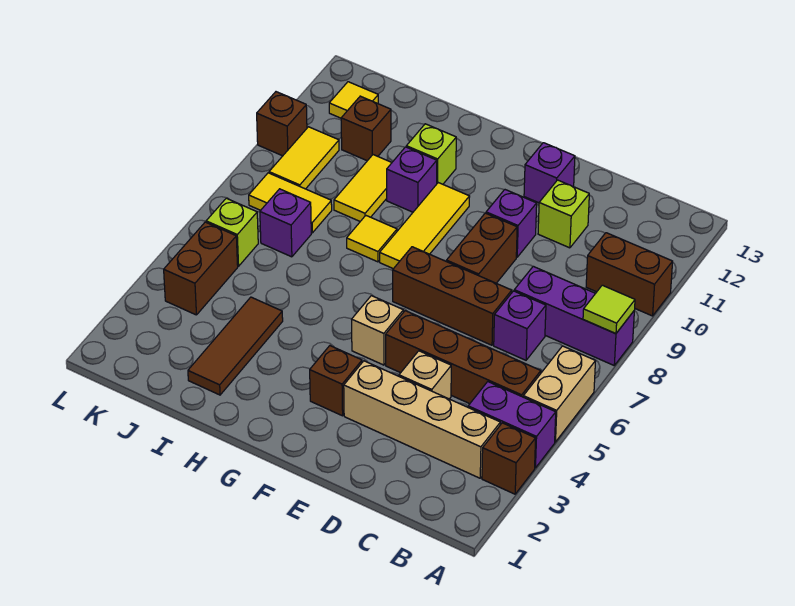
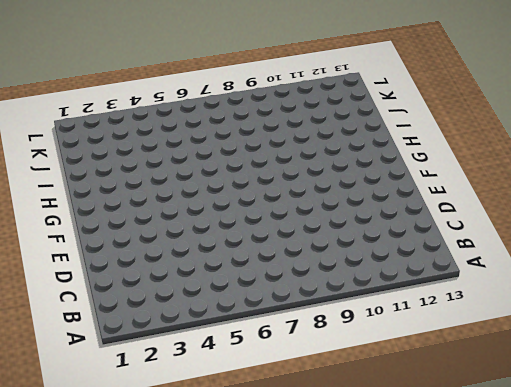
none -> brown brick A3 level 1
none -> purple brick A4:B4 level 1
none -> tan brick A5:A6 level 1
none -> purple brick A8:C8 level 1

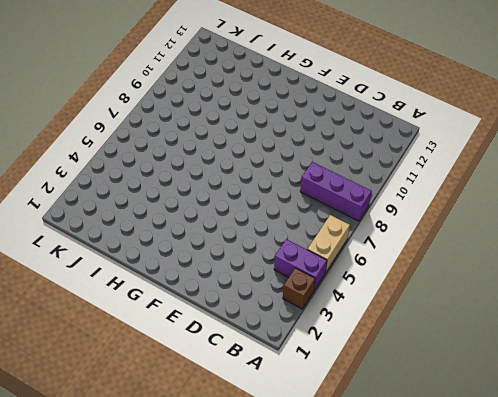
none -> brown brick A10:B10 level 1
none -> tan brick B3:E3 level 1
none -> brown brick B5:E5 level 1
none -> purple brick C7 level 1

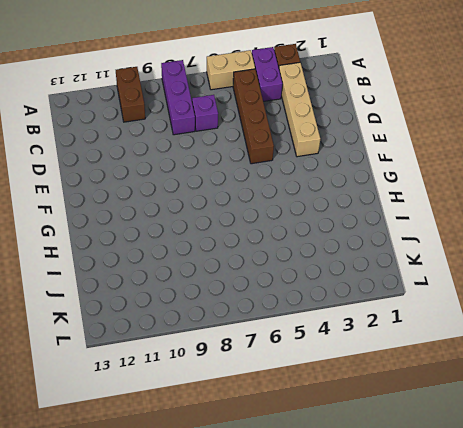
none -> tan brick D4 level 1
none -> brown brick D7:F7 level 1
none -> lime brick D11 level 1
none -> brown brick E8:E9 level 1

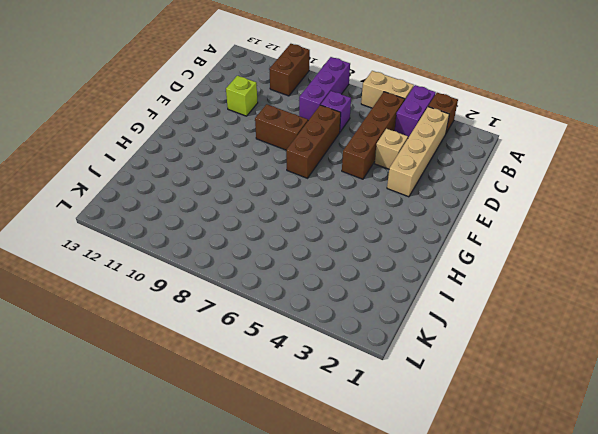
none -> purple brick E10 level 1
none -> purple brick E12 level 1
none -> brown brick F3 level 1
none -> tan brick F5 level 1

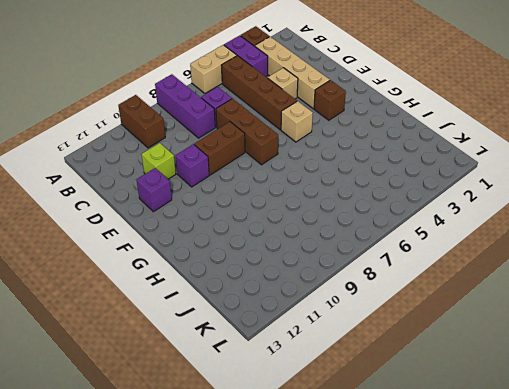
none -> yellow tile G8:G10 level 1
none -> yellow tile H8 level 1
none -> purple brick H10 level 1
none -> lime brick H11 level 1

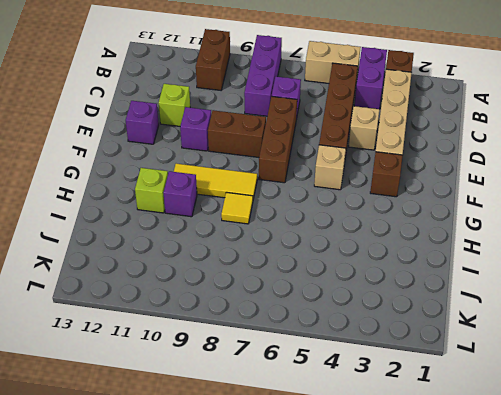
none -> brown tile I2:I4 level 1
none -> yellow tile I9:I10 level 1
none -> purple brick J7 level 1
none -> yellow tile J8:K8 level 1

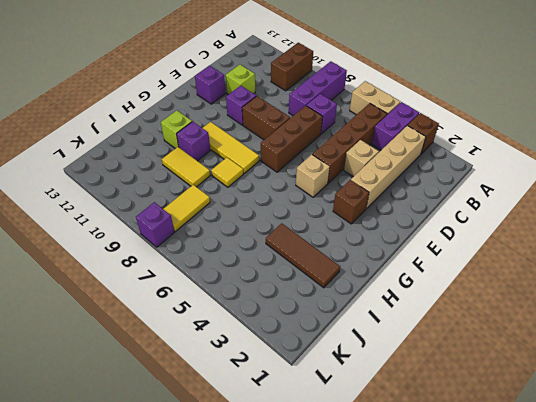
purple brick L8 level 1 -> purple brick J7 level 1
none -> brown brick J11 level 1
none -> brown brick K4:K5 level 1
none -> lime brick K6 level 1
none -> yellow tile K9:K10 level 1

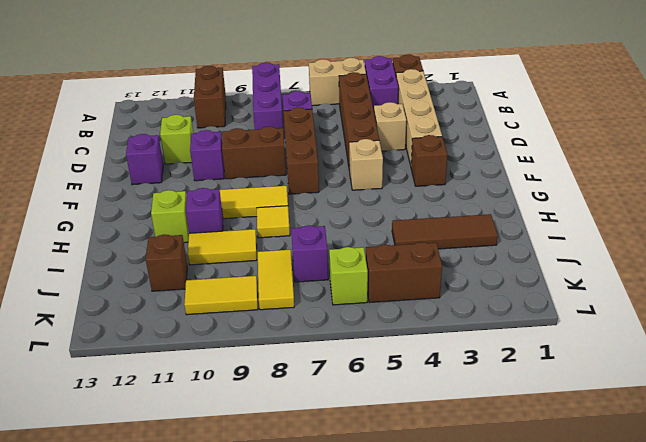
none -> yellow tile K12 level 1
none -> brown brick L10 level 1
none -> lime tile A8 level 2

